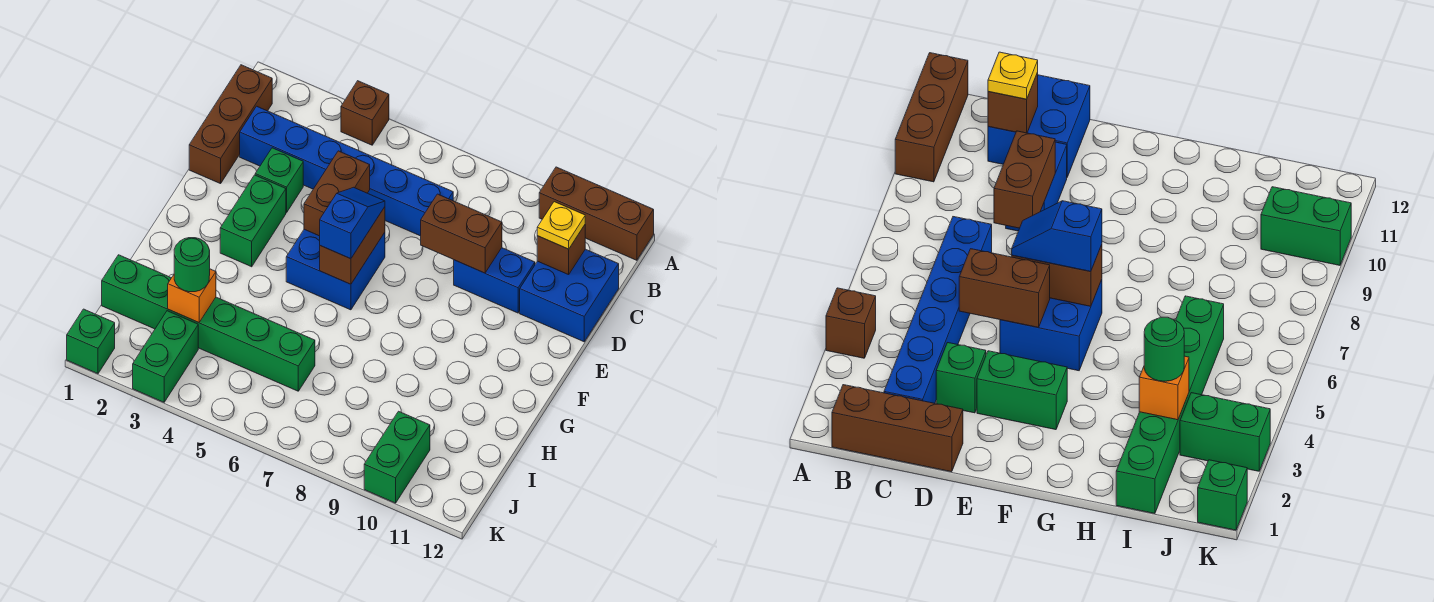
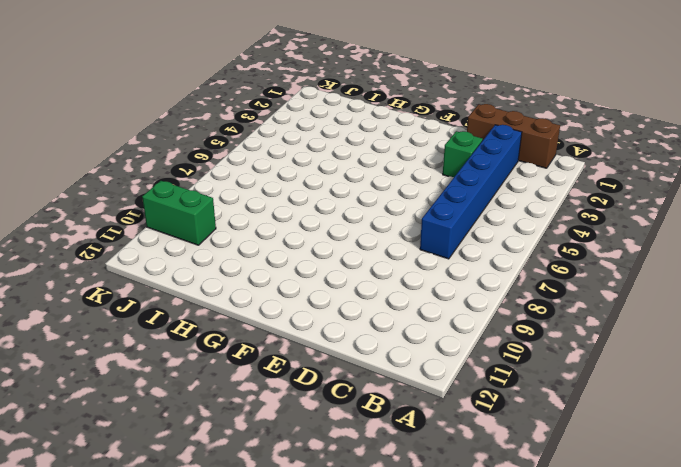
none -> brown brick A4 level 1
none -> brown brick A10:A12 level 1
none -> blue brick C11:D12 level 1

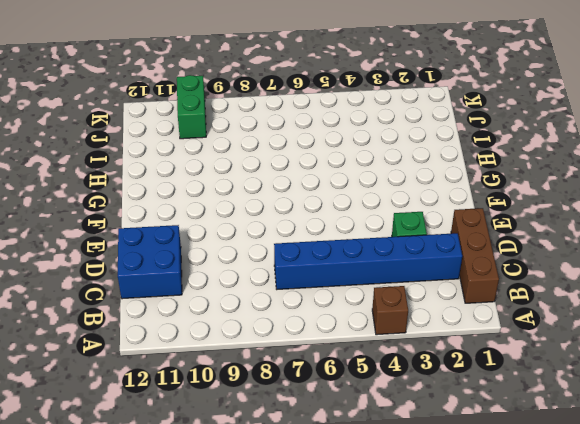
none -> brown brick A10:A12 level 1
none -> blue brick D9:D10 level 1
none -> green brick E3:F3 level 1

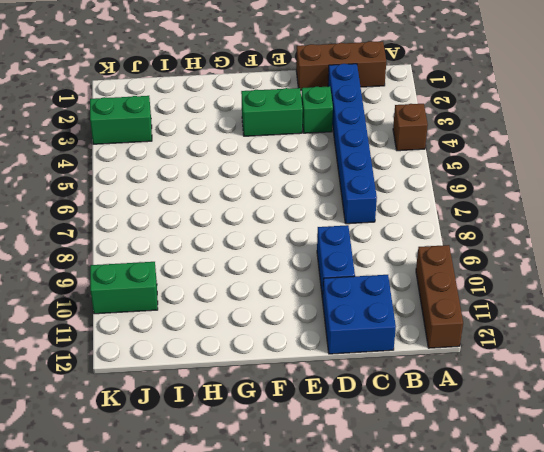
none -> blue brick E5:F6 level 1
none -> green brick I1:I6 level 1
none -> green brick K1 level 1

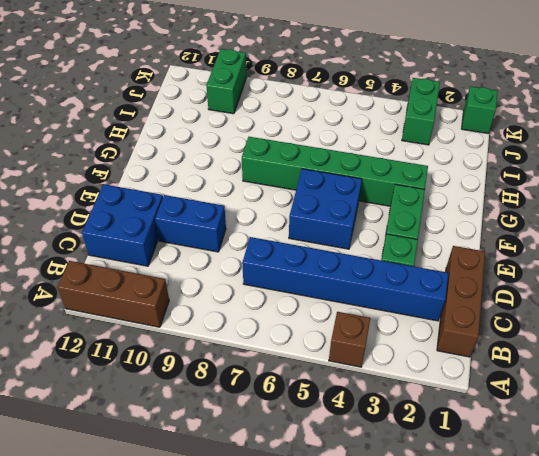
green brick G3:G8 level 1 -> green brick I1:I6 level 1
none -> brown brick C11 level 2
none -> brown brick D5:E5 level 2
none -> brown brick D8:D9 level 2

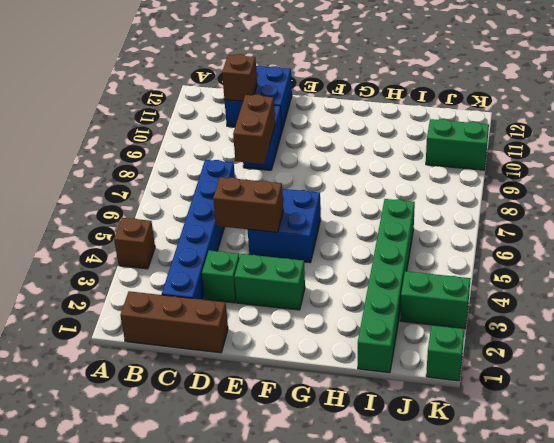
none -> brown brick A10:A12 level 1
none -> brown brick E6:F6 level 2
none -> orange brick I3 level 2

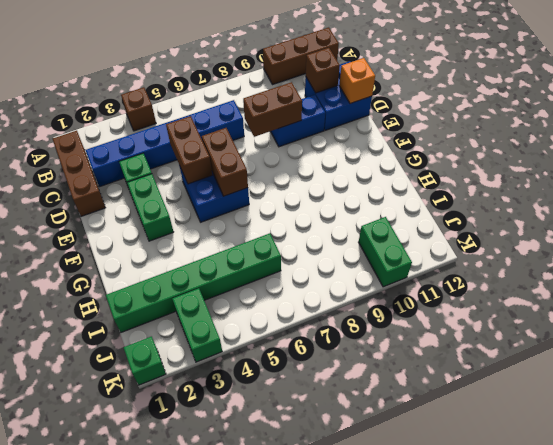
orange brick D12 level 2 -> orange brick I3 level 2
none -> yellow plate C11 level 3
none -> blue slope E6:F6 level 3 top F
none -> green round brick I3 level 3

